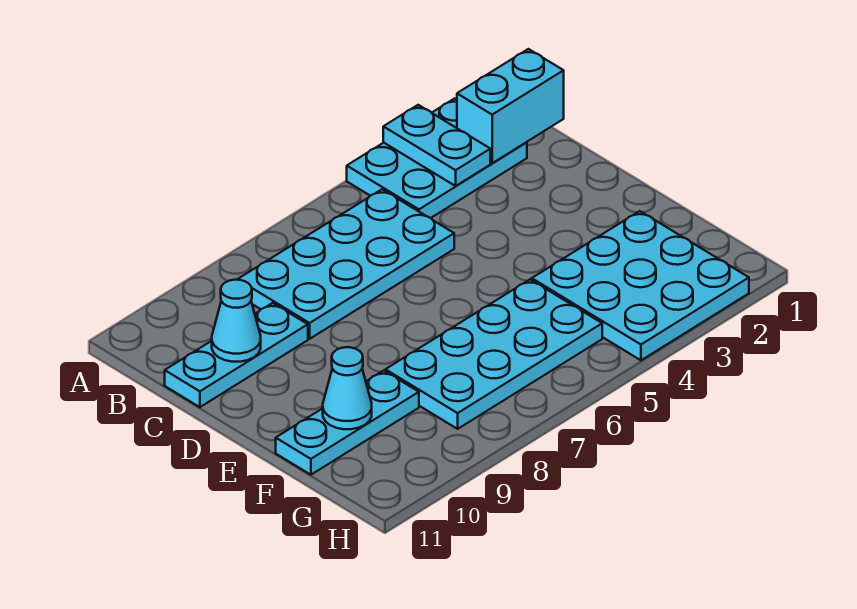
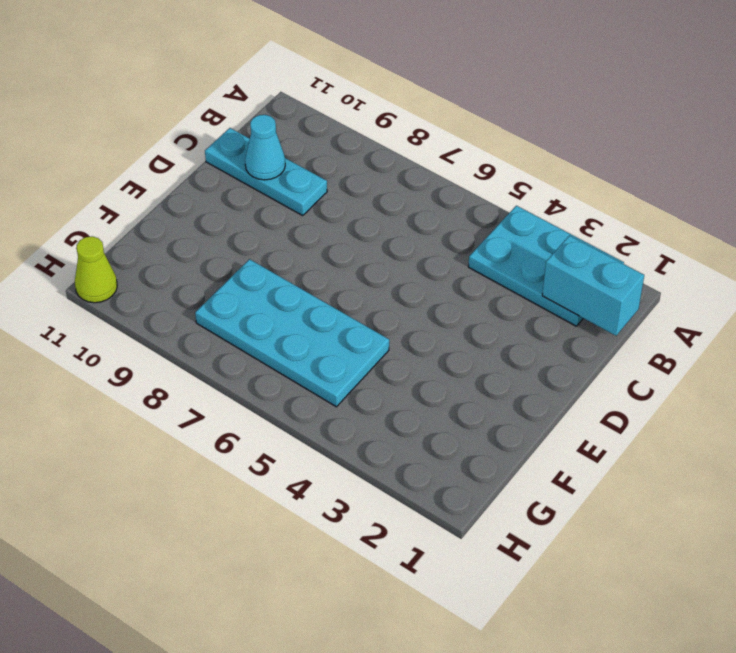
lime cone H11 level 1 -> none
none -> cyan plate B5:C8 level 1
none -> cyan plate F2:H4 level 1

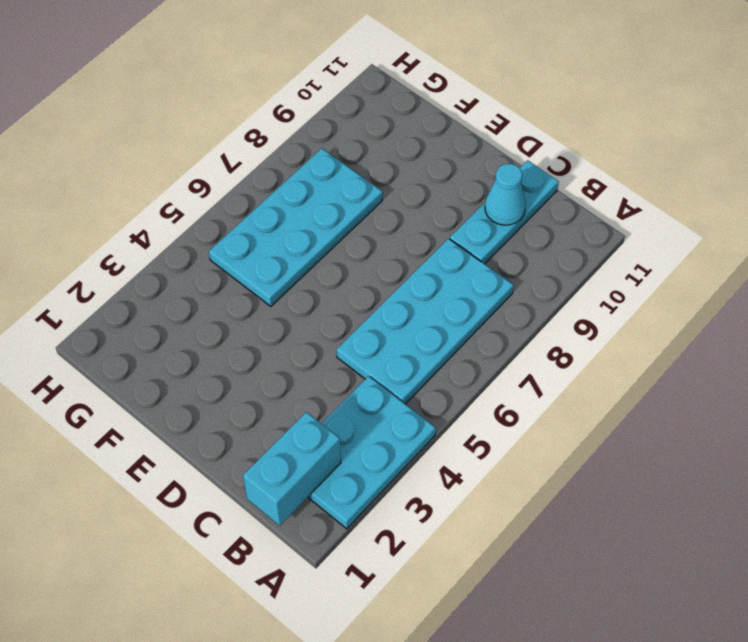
none -> cyan plate F2:H4 level 1
none -> cyan plate F9:F11 level 1

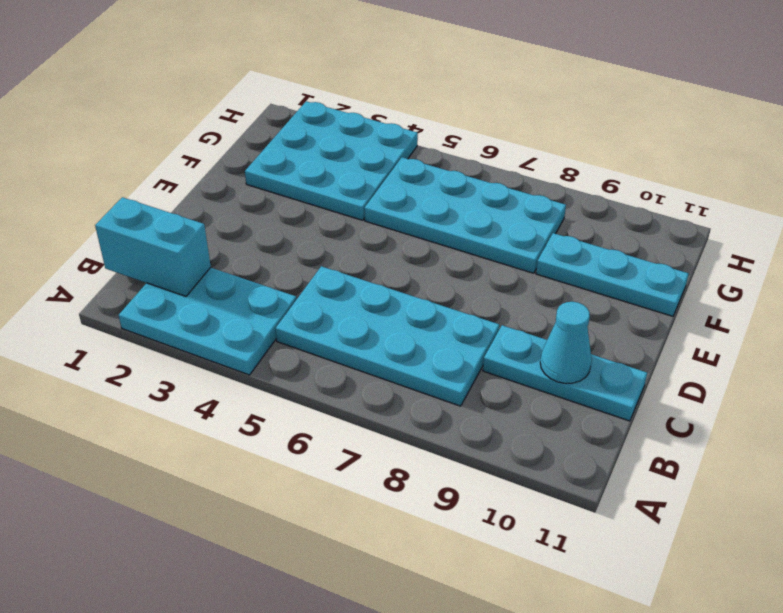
none -> cyan plate A3:B3 level 2
none -> cyan cone F10 level 2

